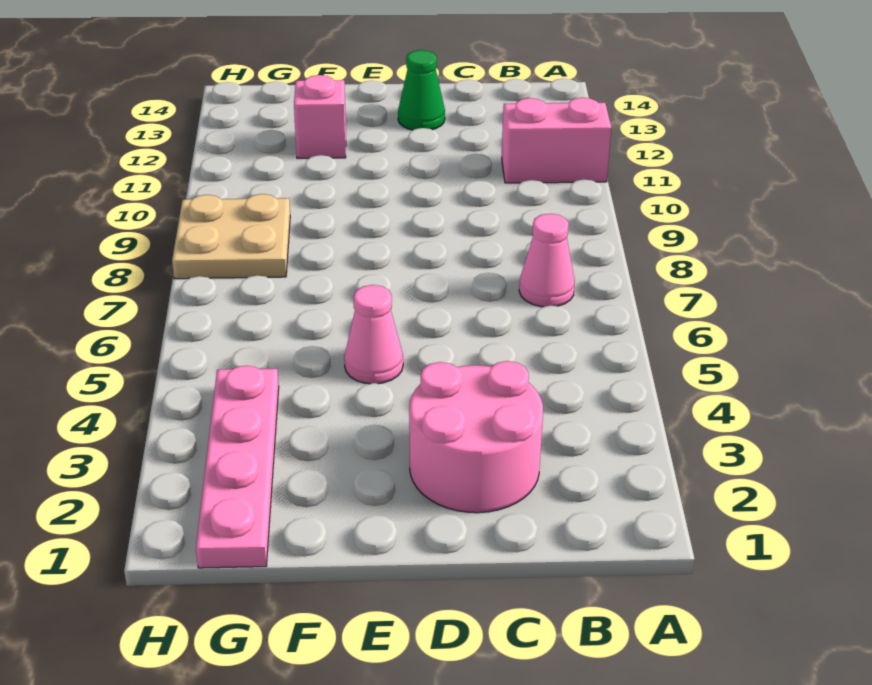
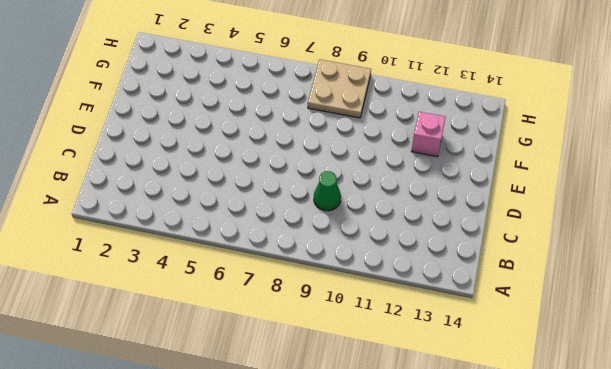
green cone C9 level 1 -> green cone D13 level 1
none -> pink brick A11:B11 level 1
none -> pink cone B7 level 1

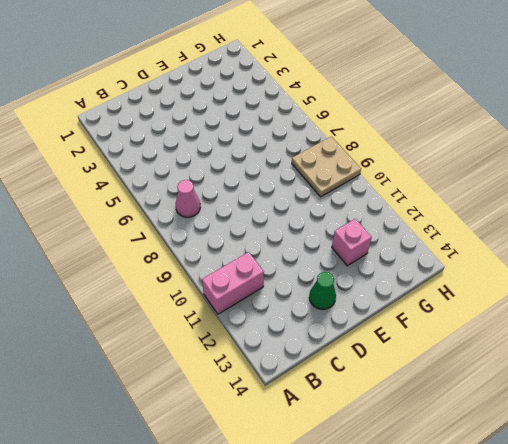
none -> pink round brick C2:D3 level 1
none -> pink cone E5 level 1

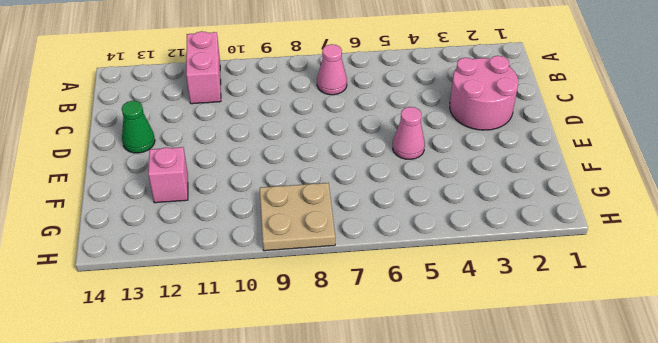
none -> pink plate G1:G4 level 1

